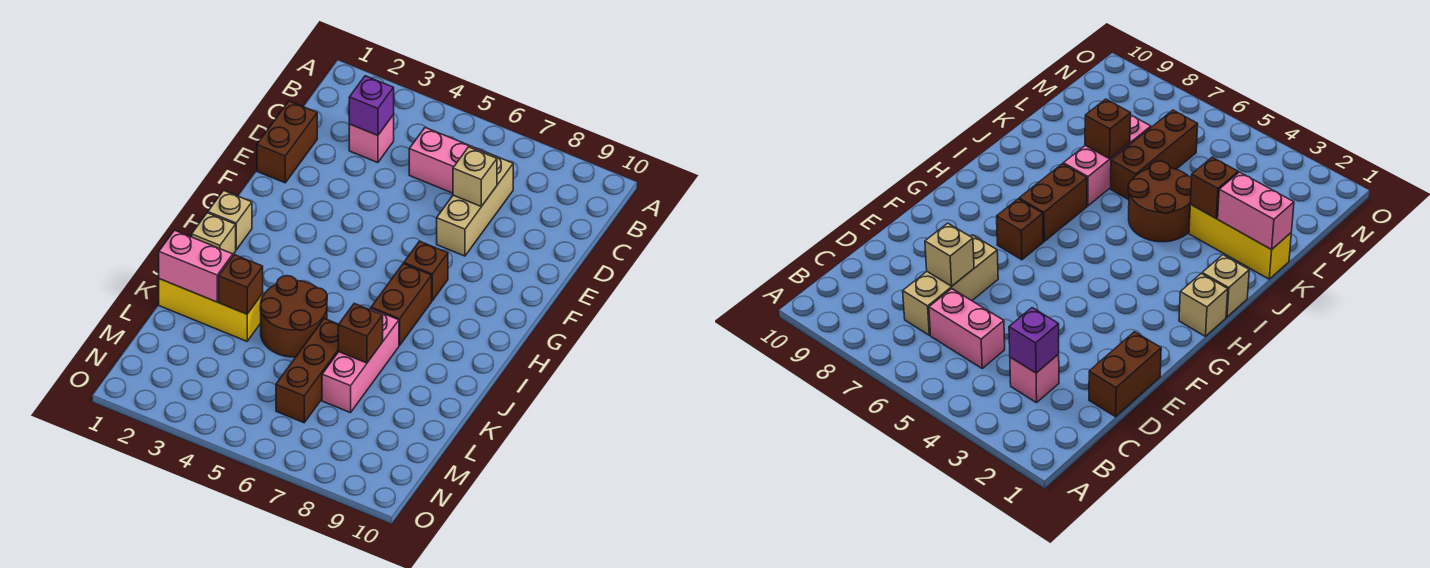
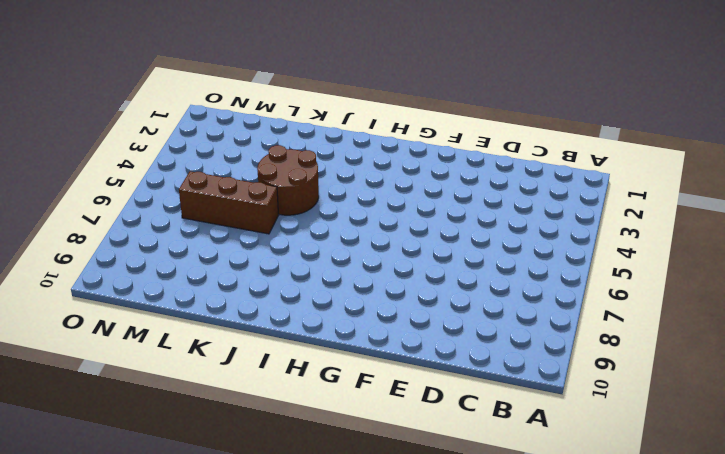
none -> pink brick C3 level 1
none -> pink brick C5:C6 level 1
none -> tan brick C7:E7 level 1

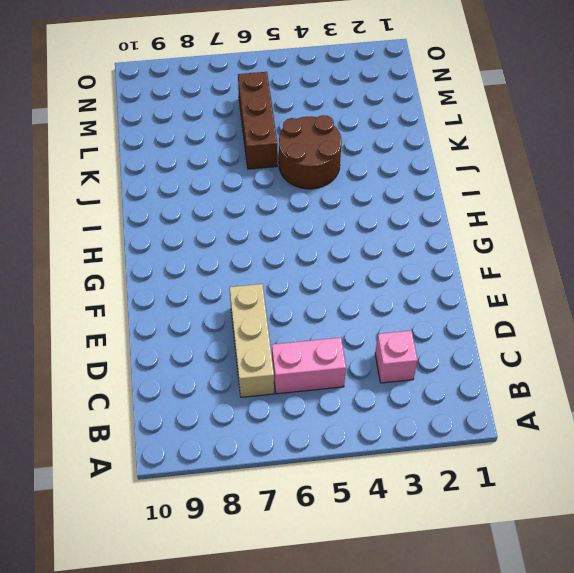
none -> brown brick D1:E1 level 1
none -> brown brick G7 level 1
none -> tan brick H1 level 1

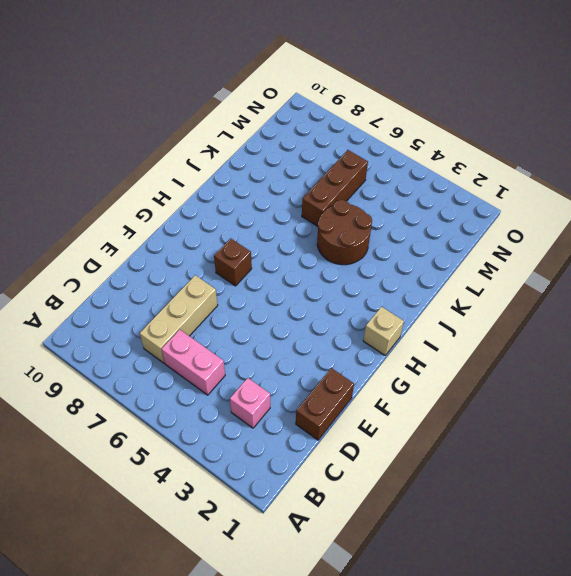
none -> brown brick H7:I7 level 1
none -> tan brick I1 level 1
none -> pink brick J7:L7 level 1

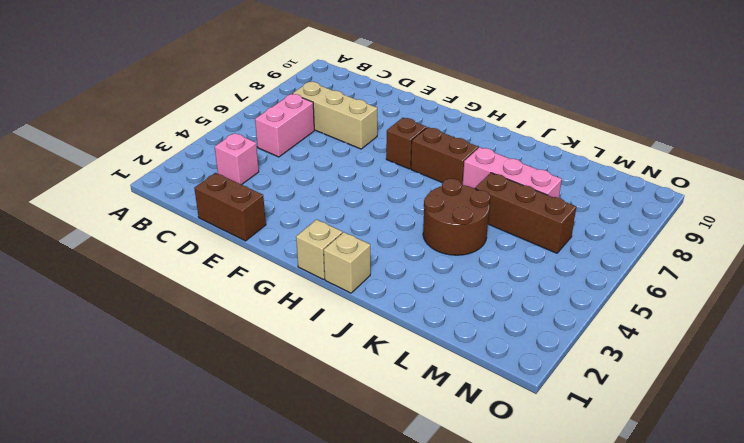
none -> yellow brick K1:K3 level 1
none -> purple brick C3 level 2
none -> tan brick D7 level 2

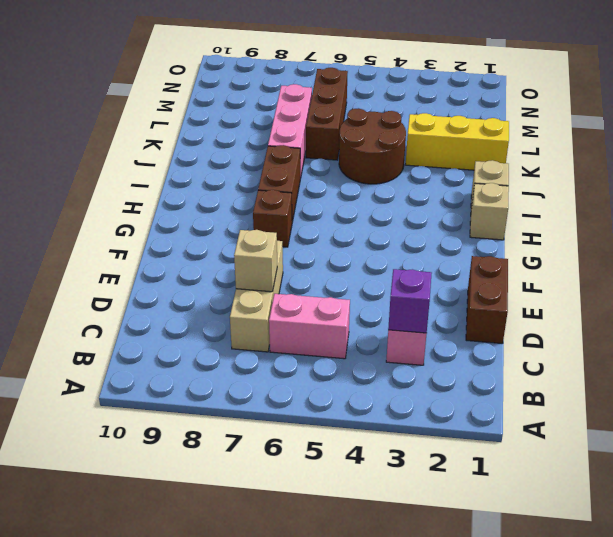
none -> pink brick K1:K2 level 2
none -> brown brick K3 level 2
none -> brown brick K7 level 2

